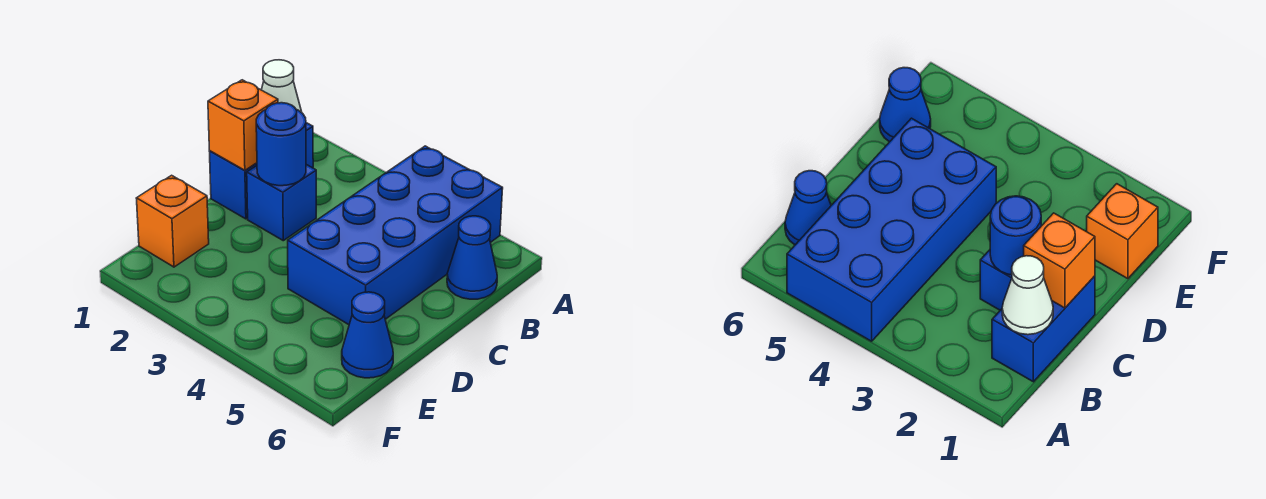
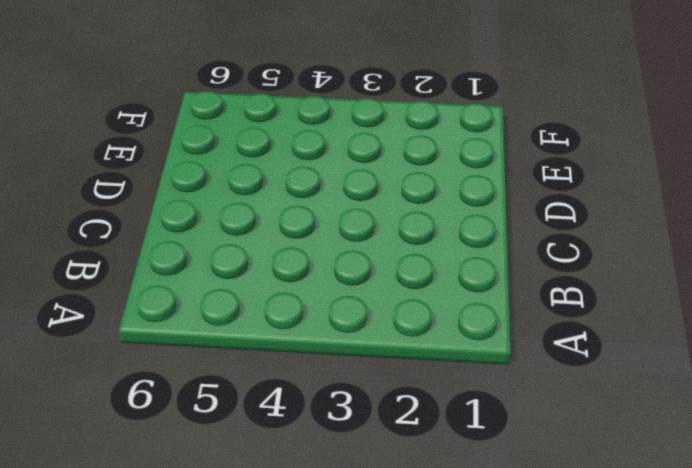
none -> blue brick A4:D5 level 1
none -> blue brick B1:C1 level 1

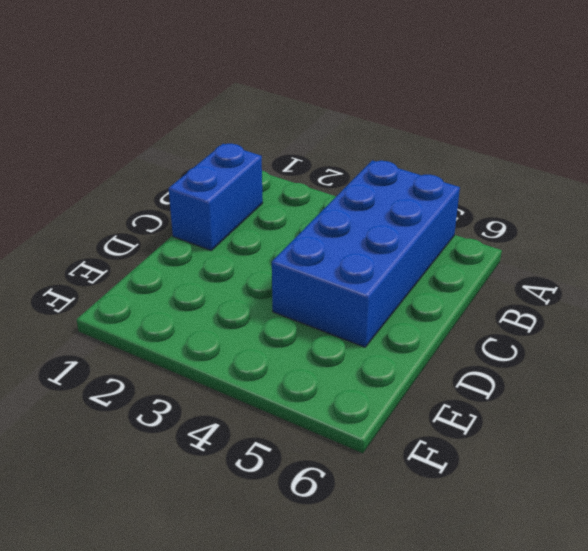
none -> blue cone B6 level 1
none -> blue brick C2 level 1

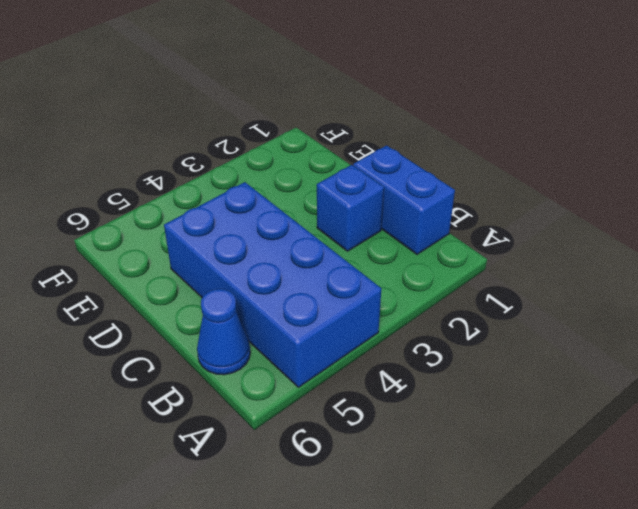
none -> orange brick E1 level 1
none -> blue cone E6 level 1

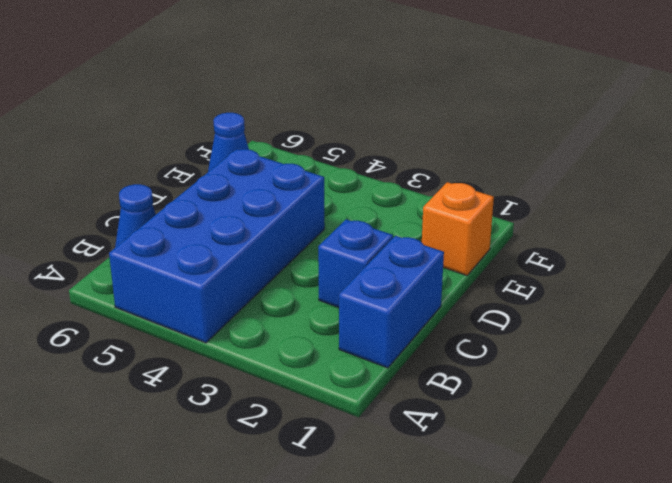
none -> white cone B1 level 2
none -> orange brick C1 level 2

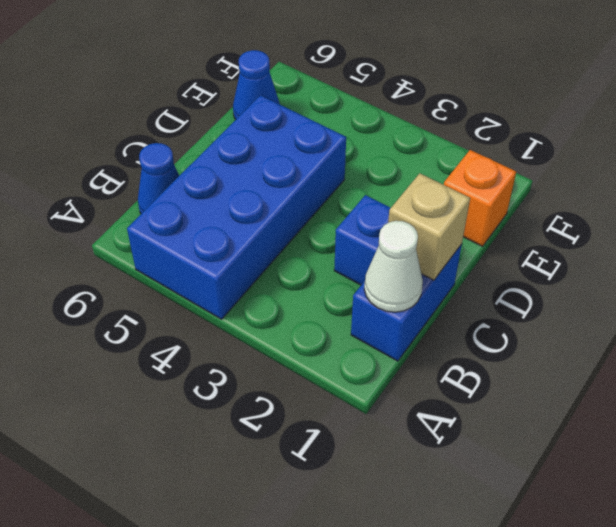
tan brick C1 level 2 -> orange brick C1 level 2
none -> blue round brick C2 level 2

